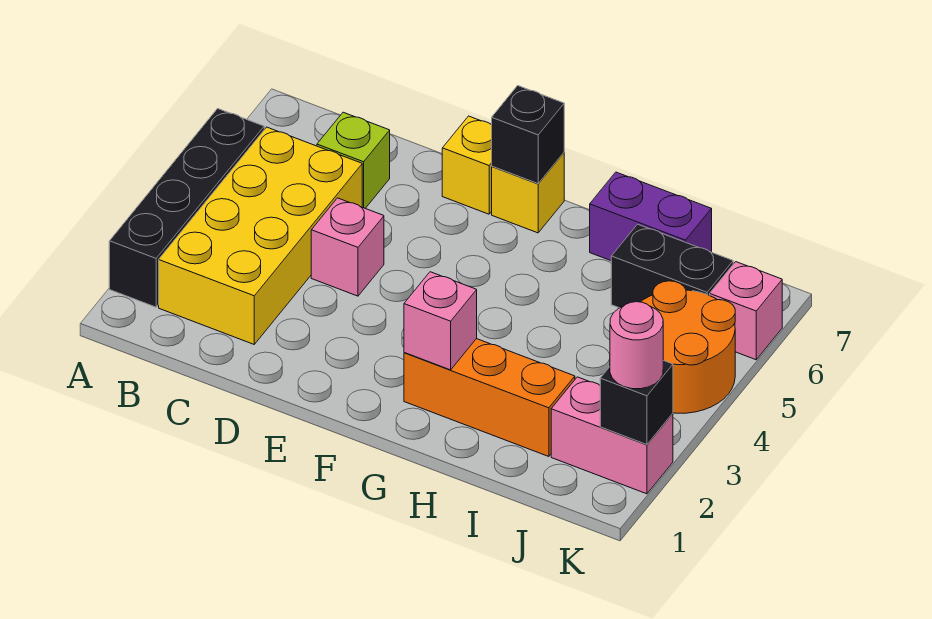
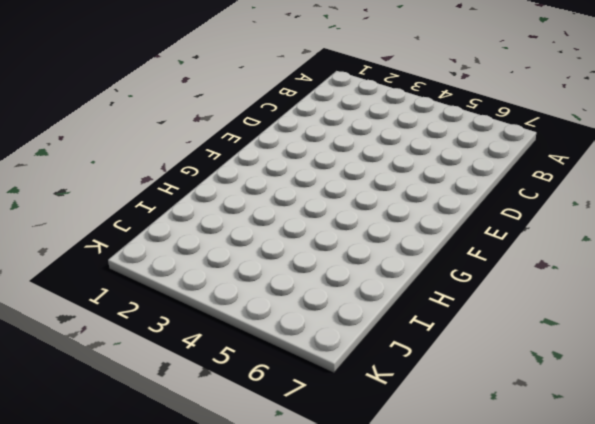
none -> black brick A2:A5 level 1
none -> yellow brick B2:C5 level 1
none -> lime brick C6 level 1

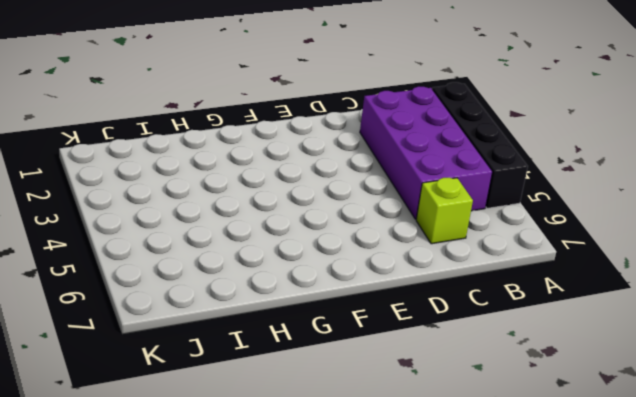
purple brick B2:C5 level 1 -> yellow brick B2:C5 level 1
none -> pink brick D4 level 1
none -> yellow brick E7 level 1
none -> yellow brick F7 level 1

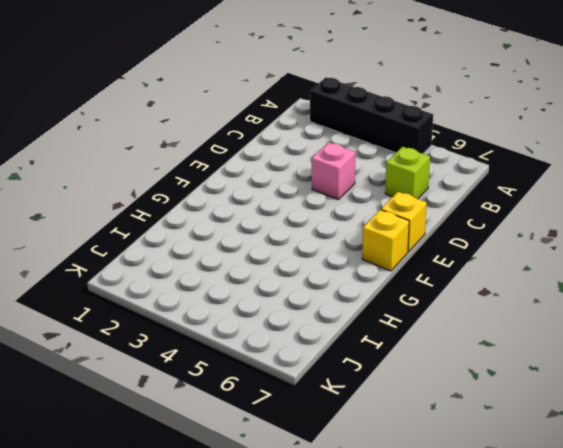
none -> yellow brick B2:C5 level 1
none -> orange brick G2:I2 level 1
none -> purple brick H7:I7 level 1

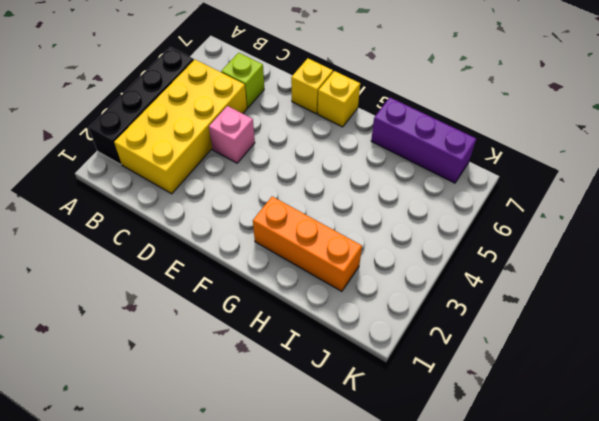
purple brick H7:J7 level 1 -> purple brick H7:I7 level 1
none -> black brick I6:J6 level 1
none -> pink brick J2:K2 level 1
none -> orange round brick J4:K5 level 1

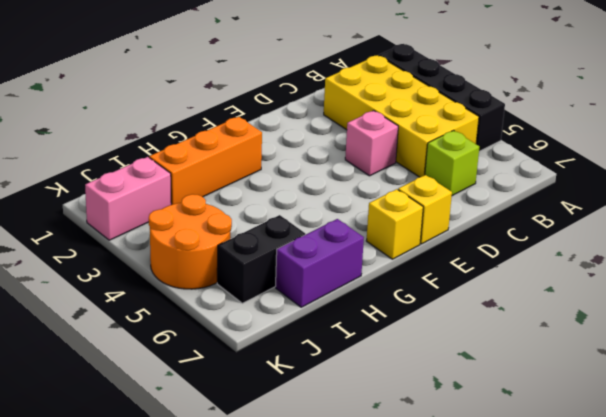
none -> pink brick K6 level 1
none -> black brick F7 level 2
none -> pink brick G2 level 2

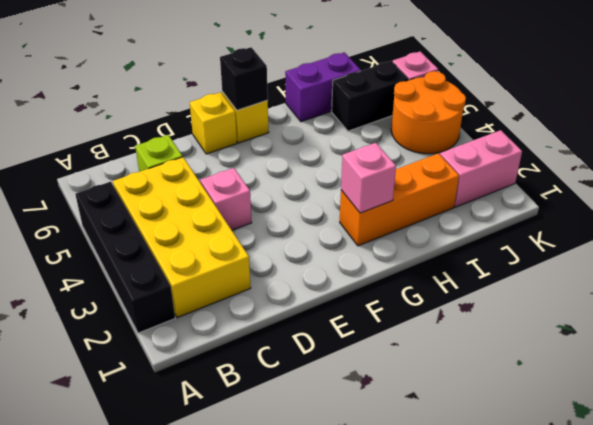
none -> black brick K2 level 2
none -> pink round brick K2 level 3

